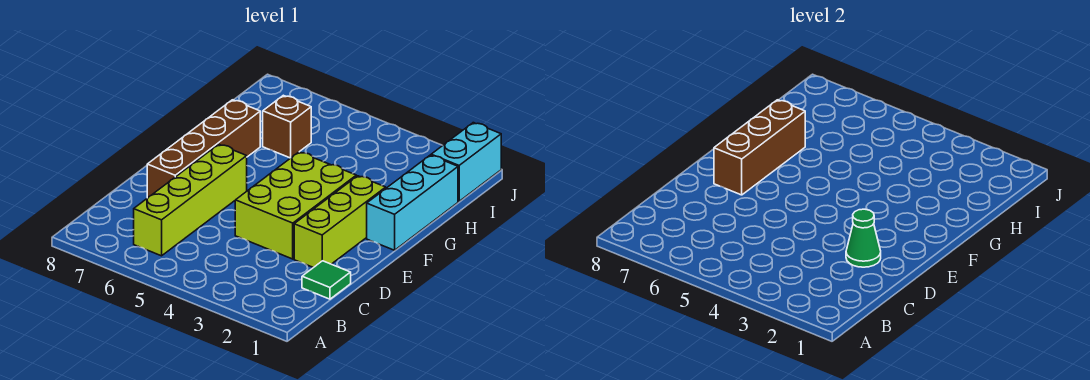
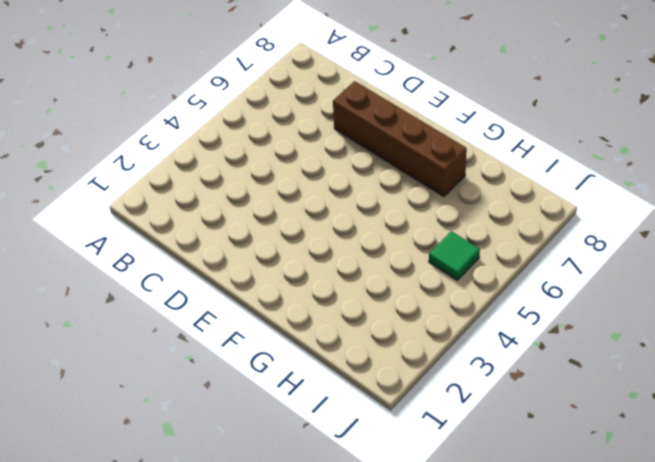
green tile I5 level 1 -> green tile C1 level 1
none -> lime brick B6:E6 level 1
none -> lime brick D2:F2 level 1

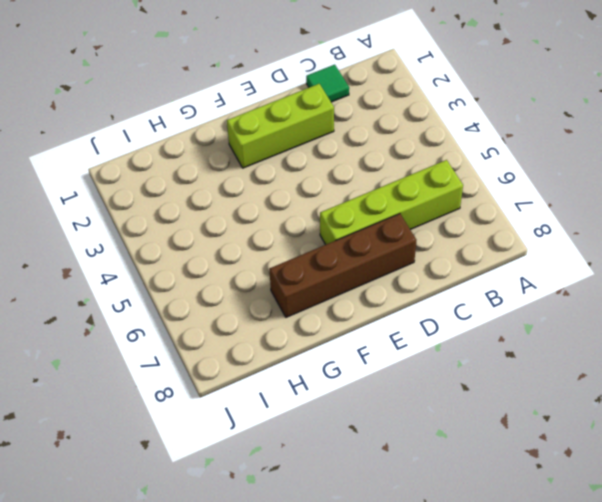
none -> lime brick D3:F4 level 1
none -> cyan brick F1:H1 level 1

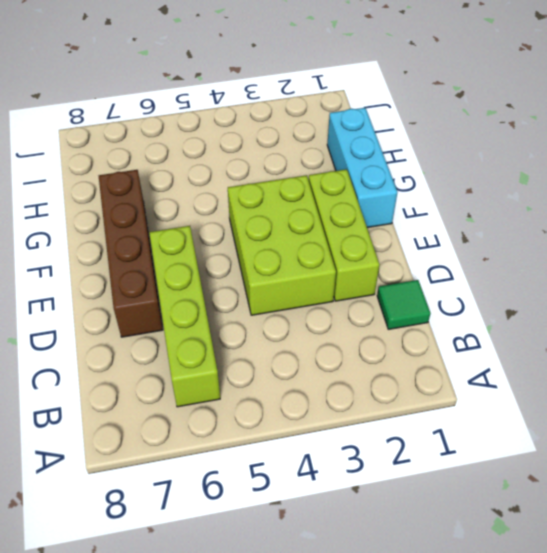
none -> brown brick H6 level 1
none -> cyan brick I1:J1 level 1

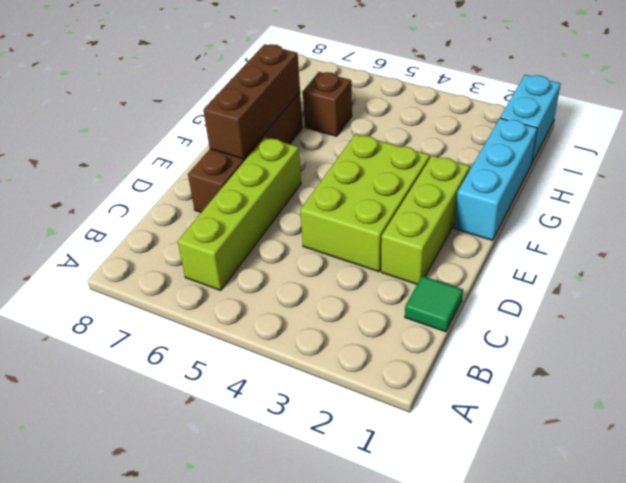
none -> green cone D2 level 2

